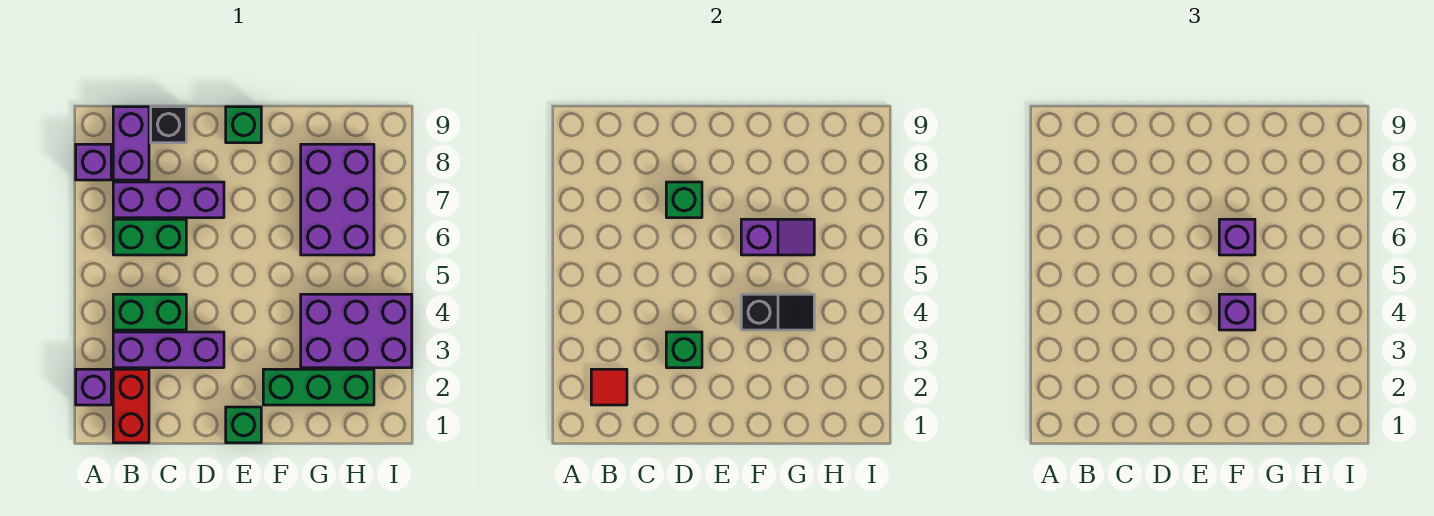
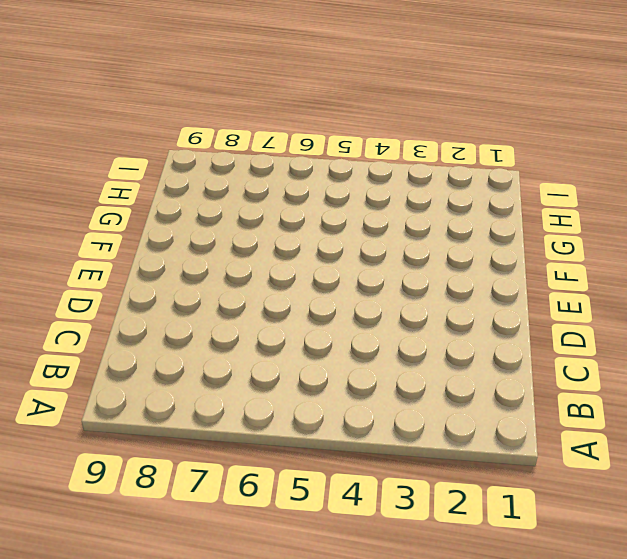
none -> purple brick A2 level 1
none -> purple brick A8 level 1
none -> red brick B1:B2 level 1

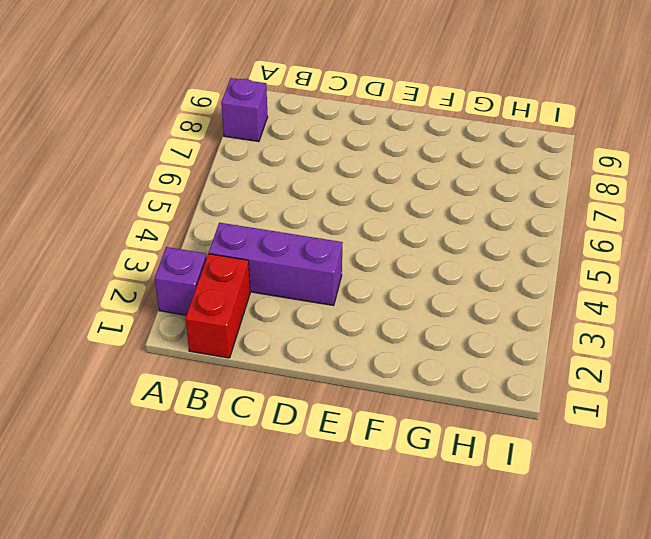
none -> green brick B4:C4 level 1
none -> green brick B6:C6 level 1
none -> purple brick B7:D7 level 1

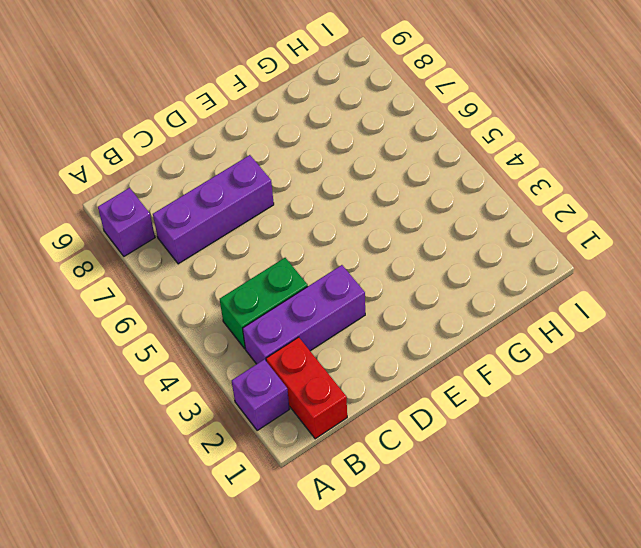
none -> green brick B6:C6 level 1
none -> purple brick B8:B9 level 1
none -> black brick C9 level 1

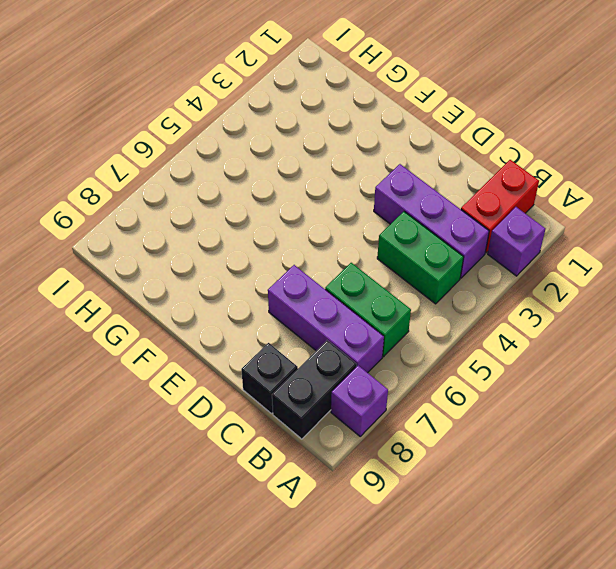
black brick B8:B9 level 1 -> purple brick B8:B9 level 1
none -> green brick E1 level 1
none -> green brick E9 level 1
none -> green brick F2:H2 level 1

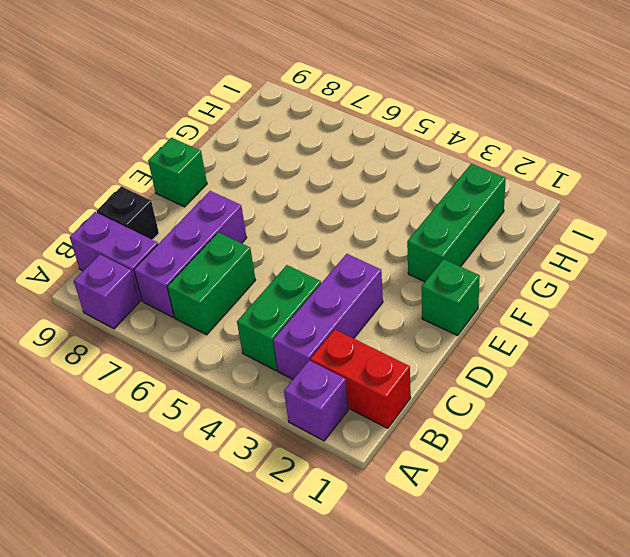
none -> purple brick G3:I4 level 1
none -> purple brick G6:H8 level 1
none -> red tile B2 level 2

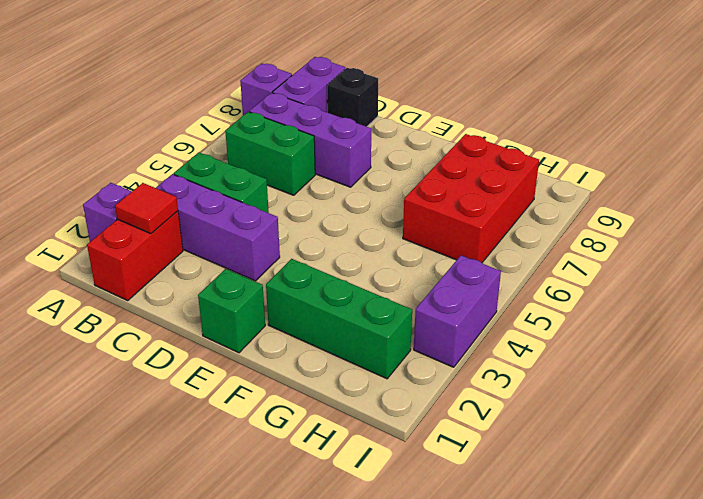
red brick G6:H8 level 1 -> purple brick G6:H8 level 1
purple brick I3:I4 level 1 -> purple brick G3:I4 level 1
none -> green brick E9 level 1
none -> green brick D3 level 2
none -> green brick D7 level 2

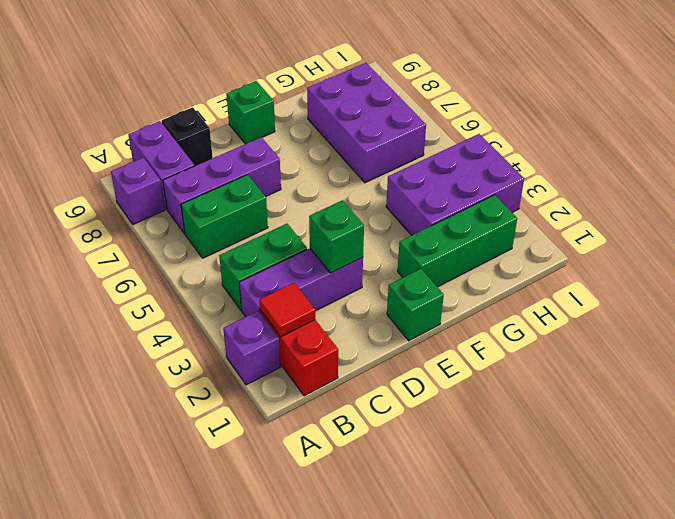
none -> green brick D7 level 2
none -> black slope F4:G4 level 2 top F
none -> purple slope F6:G6 level 2 top F

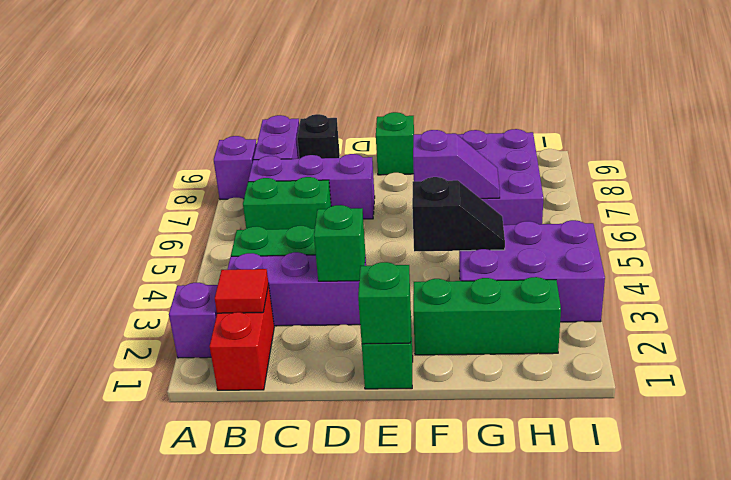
green brick E1 level 2 -> green brick D7 level 2
none -> purple brick F4 level 3
none -> purple brick F6 level 3

